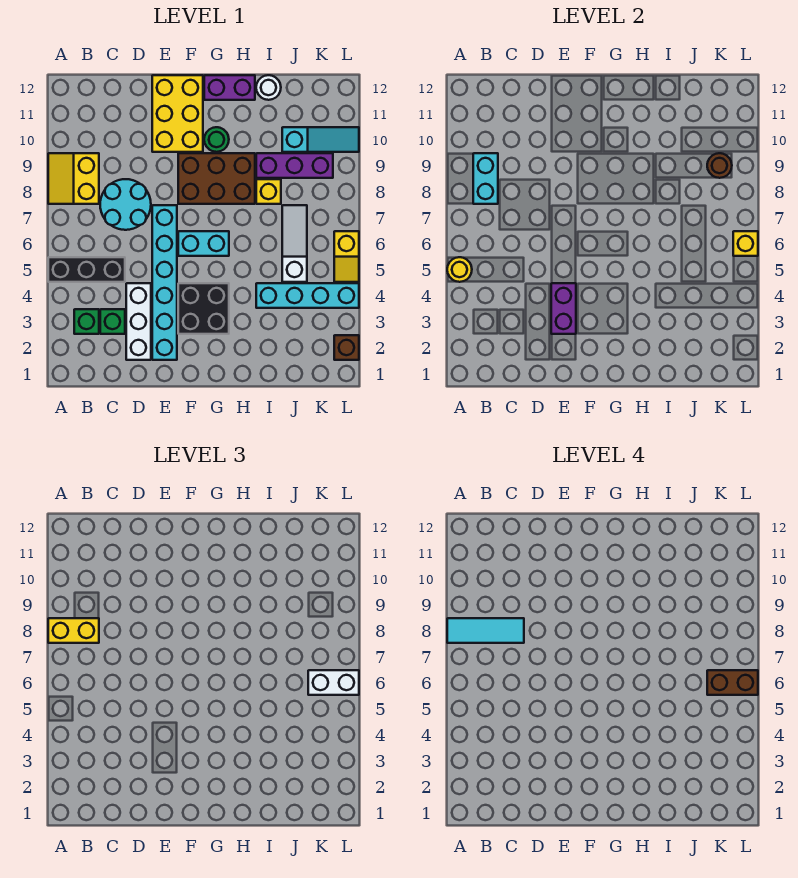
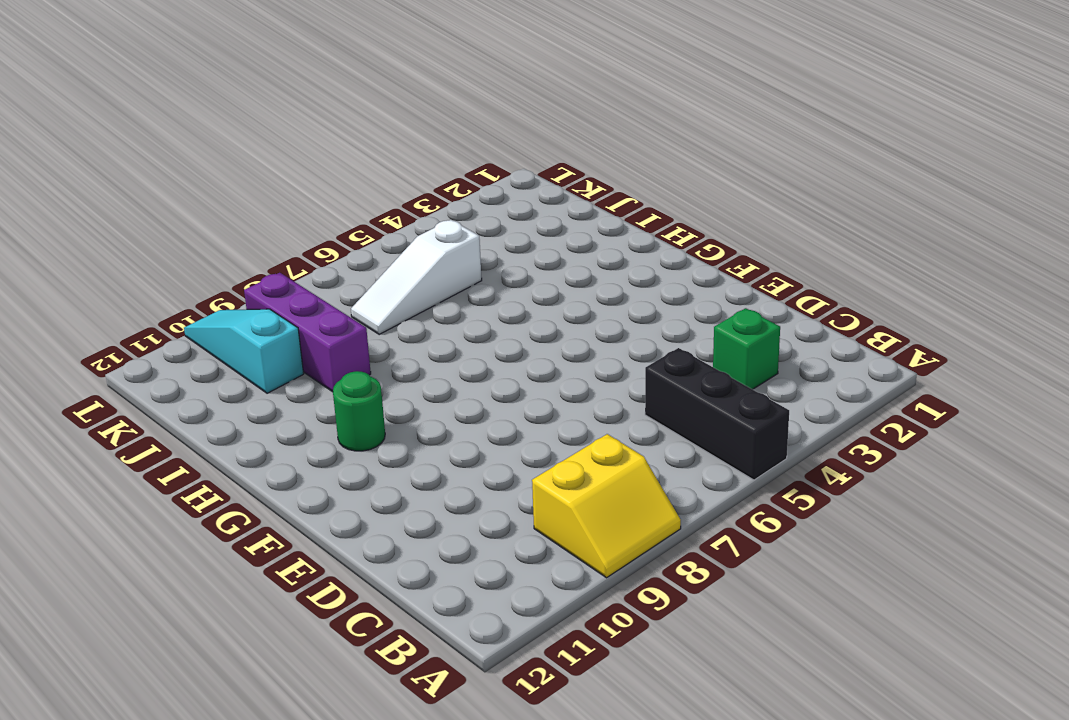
none -> green brick B3 level 1
none -> cyan round brick C7:D8 level 1
none -> white brick D2:D4 level 1
none -> cyan brick E2:E7 level 1

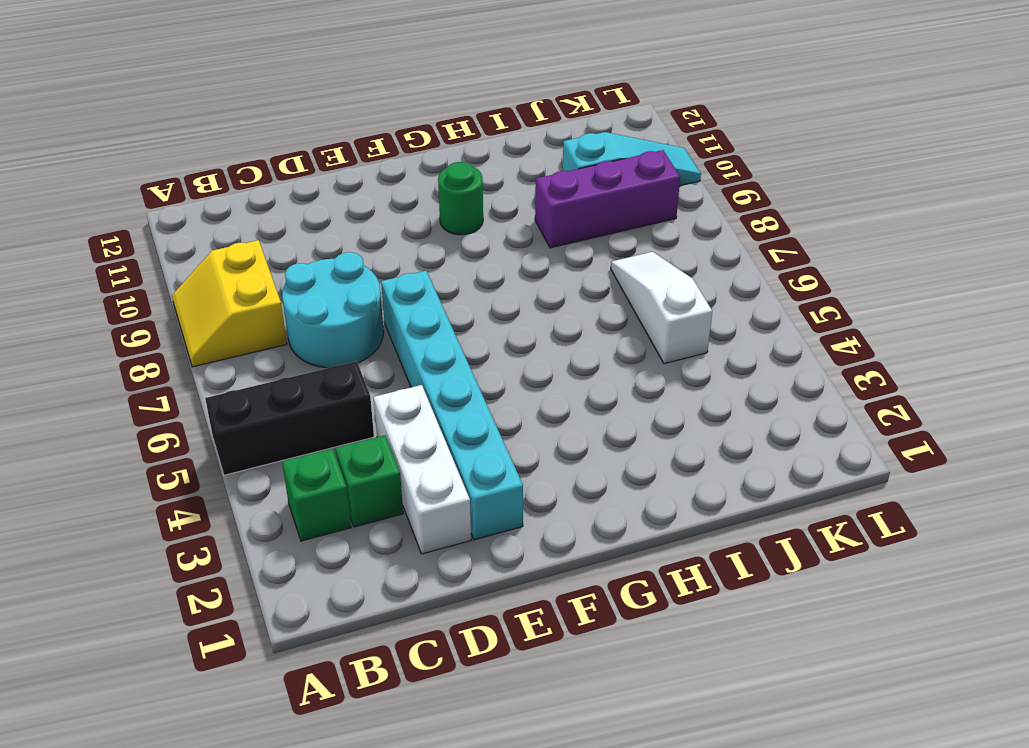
none -> yellow brick E10:F12 level 1
none -> black brick F3:G4 level 1
none -> cyan brick F6:G6 level 1
none -> brown brick F8:H9 level 1

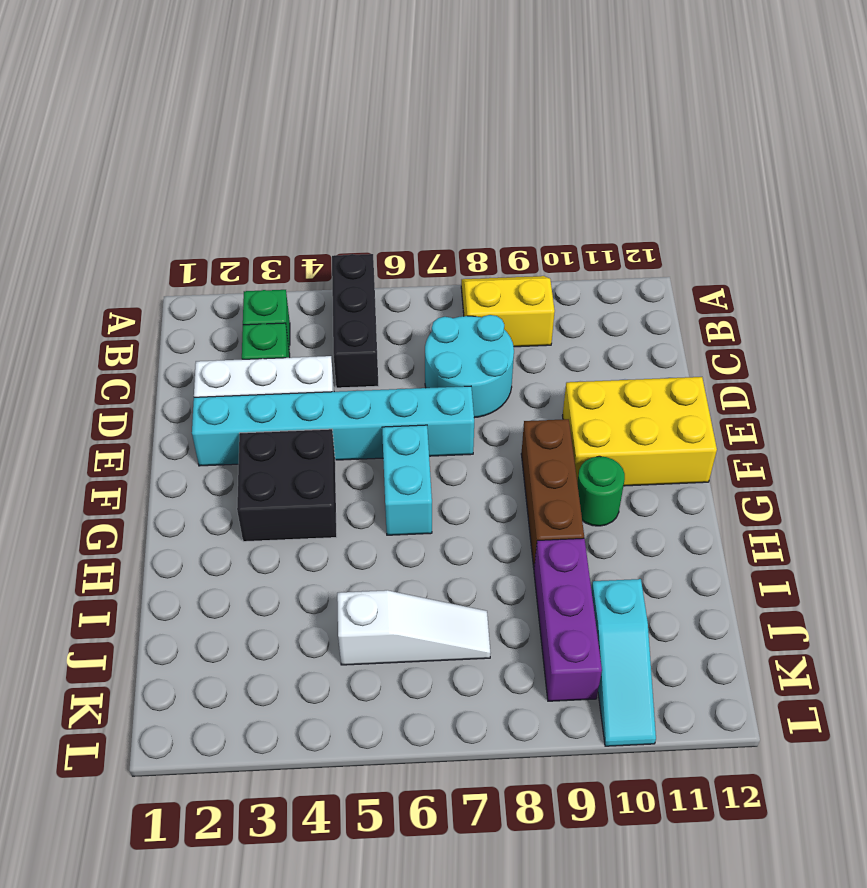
brown brick F9:H9 level 1 -> brown brick F8:H9 level 1
none -> purple brick G12:H12 level 1
none -> cyan brick I4:L4 level 1
none -> yellow brick I8 level 1
none -> white round brick I12 level 1

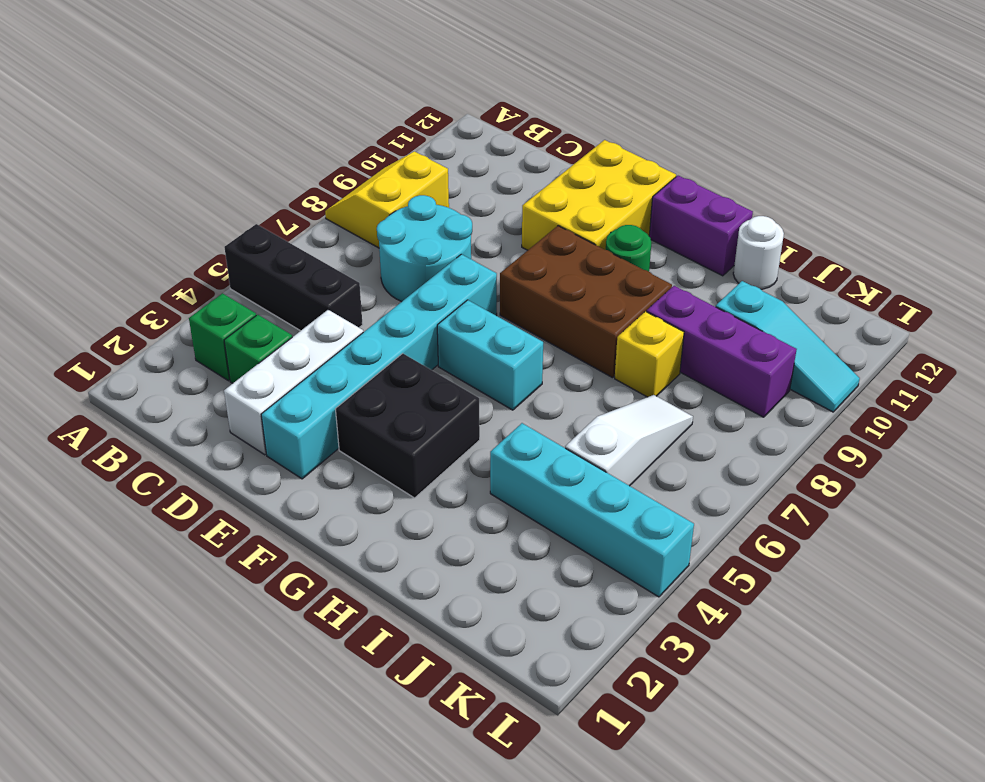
none -> brown brick L2 level 1
none -> yellow slope L5:L6 level 1 top 6
none -> yellow round brick A5 level 2
none -> cyan brick B8:B9 level 2

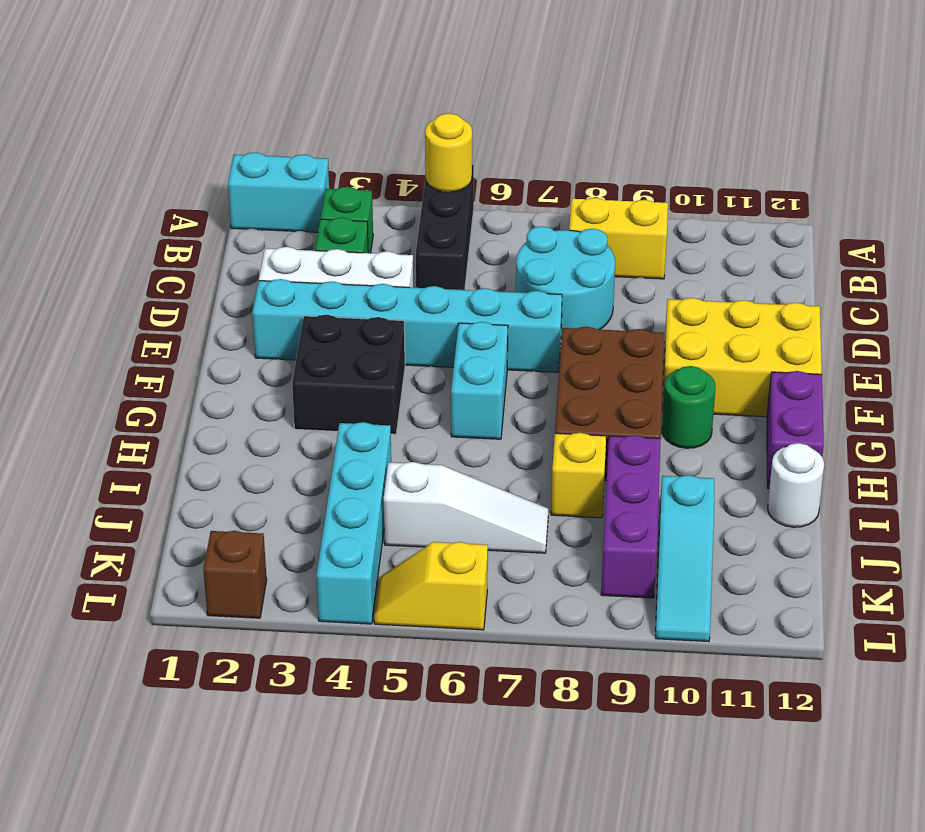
cyan brick A1:A2 level 1 -> cyan brick B8:B9 level 2
none -> purple brick E3:E4 level 2
none -> brown round brick K9 level 2
none -> yellow brick L6 level 2
none -> yellow brick A8:B8 level 3

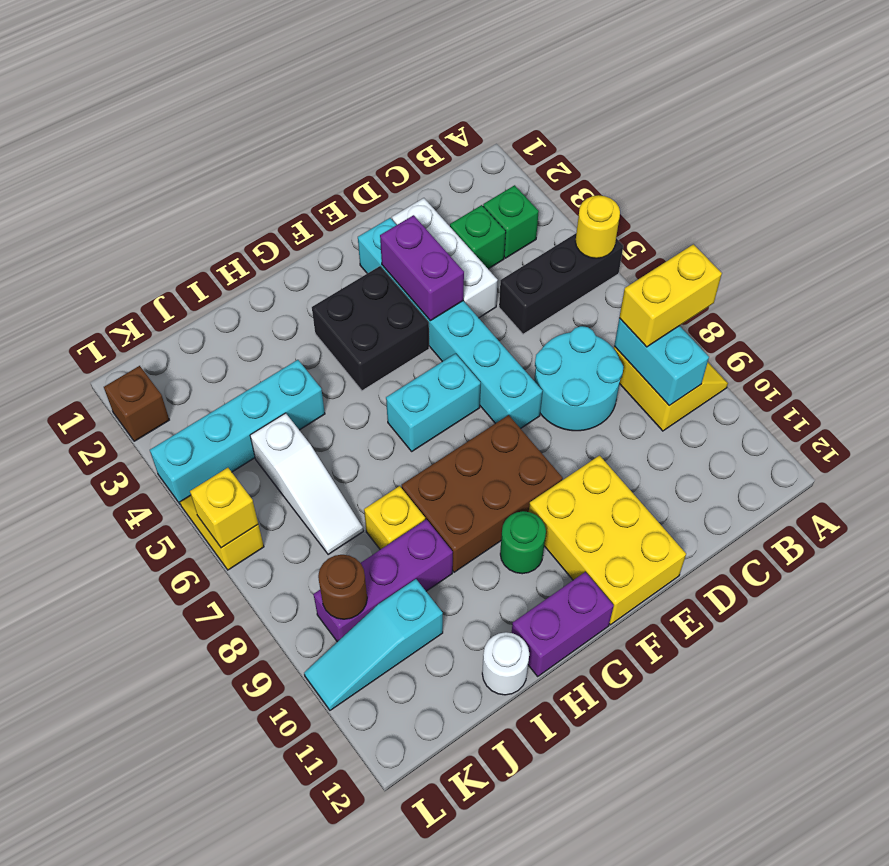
none -> white brick K6:L6 level 3
none -> cyan tile A8:C8 level 4
none -> brown brick K6:L6 level 4

